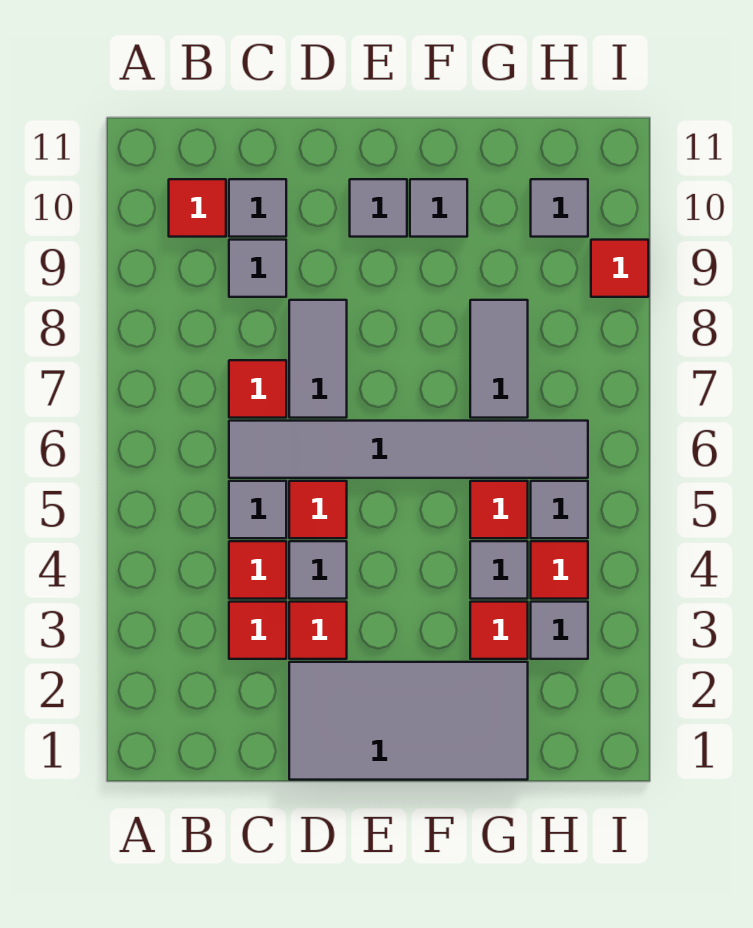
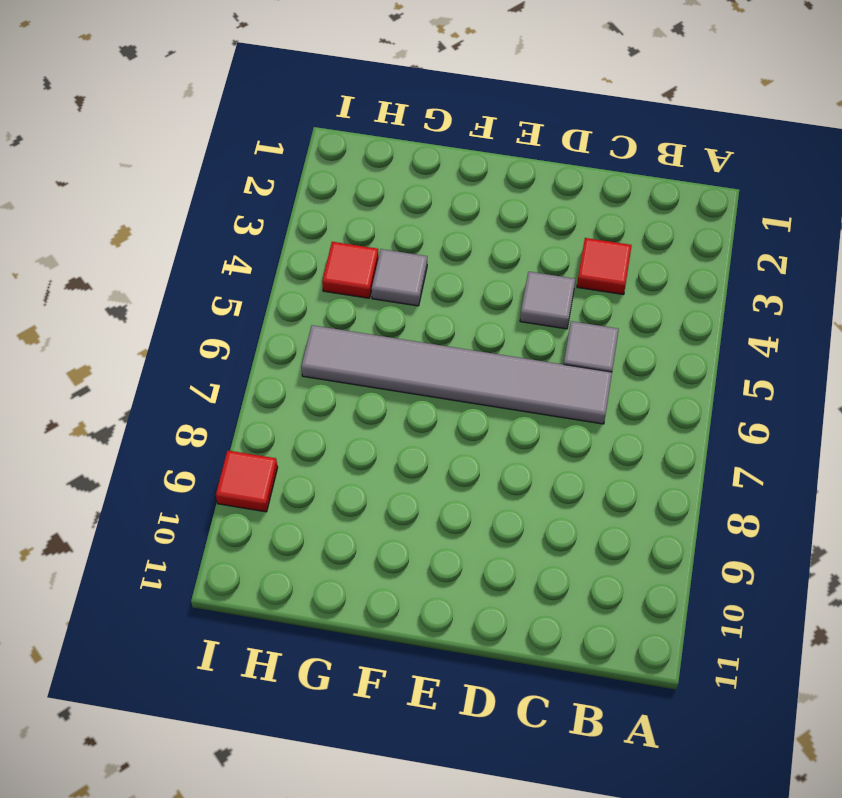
none -> red tile B10 level 1
none -> red tile C4 level 1
none -> red tile C7 level 1

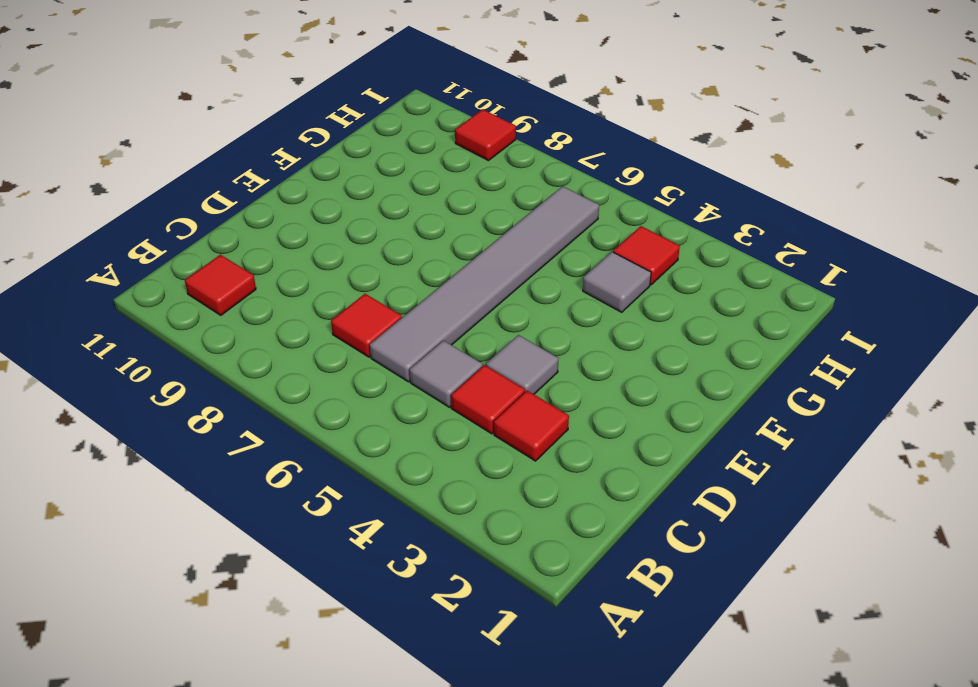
none -> grey tile C9 level 1
none -> grey tile C10 level 1
none -> grey tile D1:G2 level 1

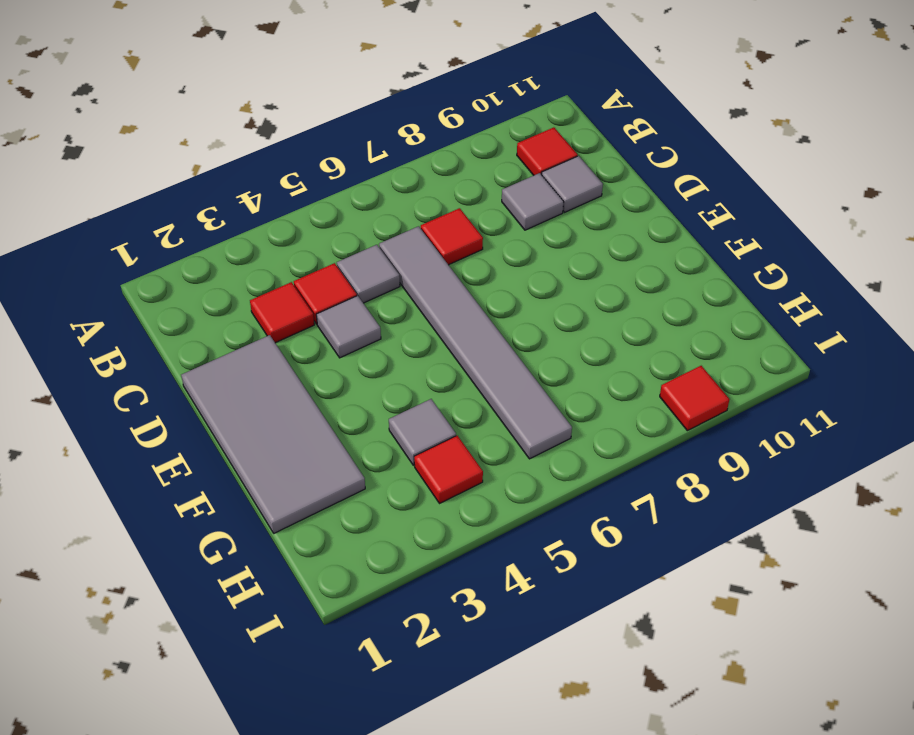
none -> red tile D3 level 1
none -> red tile D5 level 1
none -> grey tile D7:D8 level 1

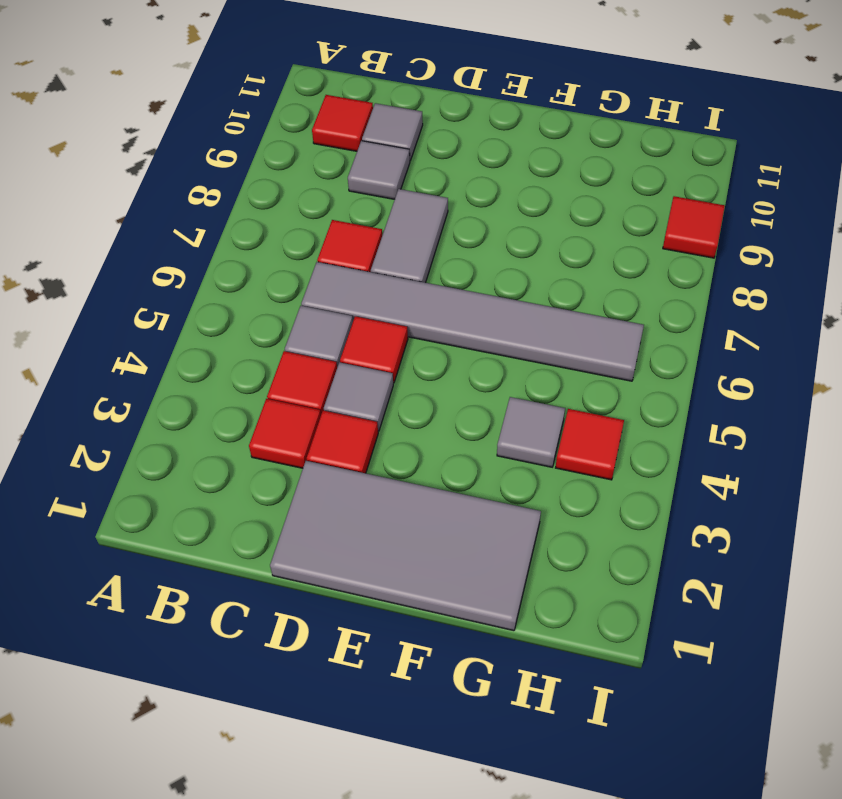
none -> grey tile E10 level 1
none -> grey tile F10 level 1
none -> red tile G3 level 1

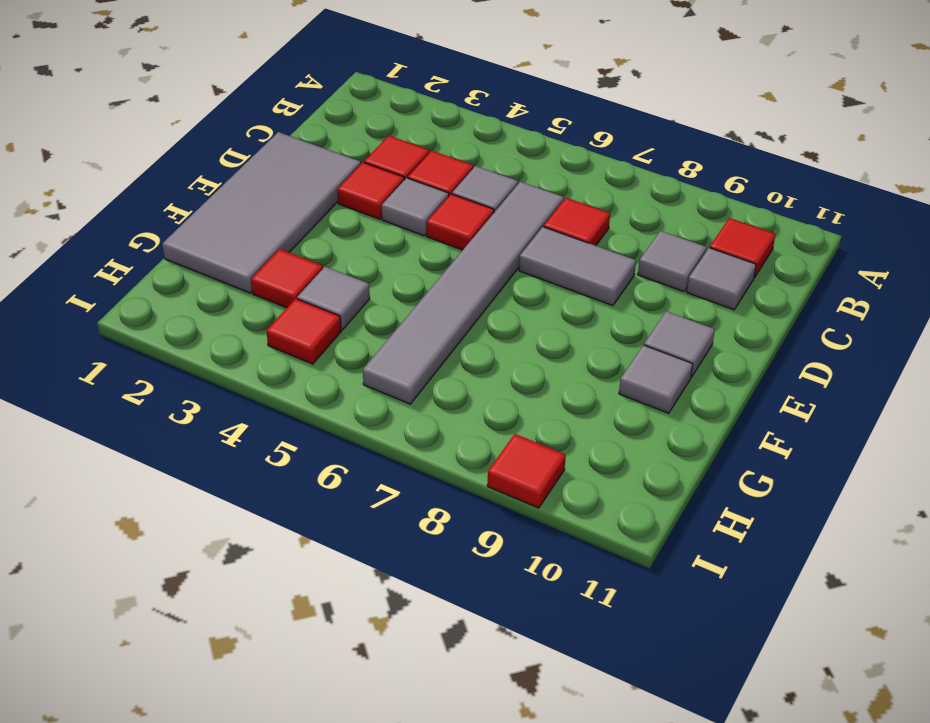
none -> red tile G5 level 1
none -> grey tile G7:G8 level 1
none -> grey tile H3 level 1

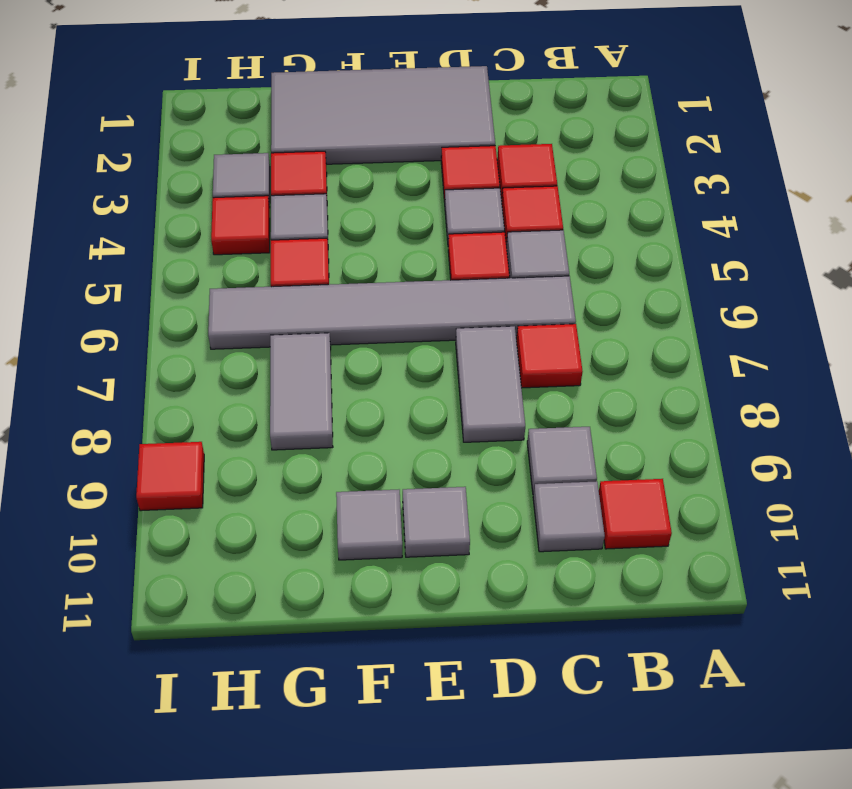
none -> grey tile H5 level 1
none -> grey tile H10 level 1

